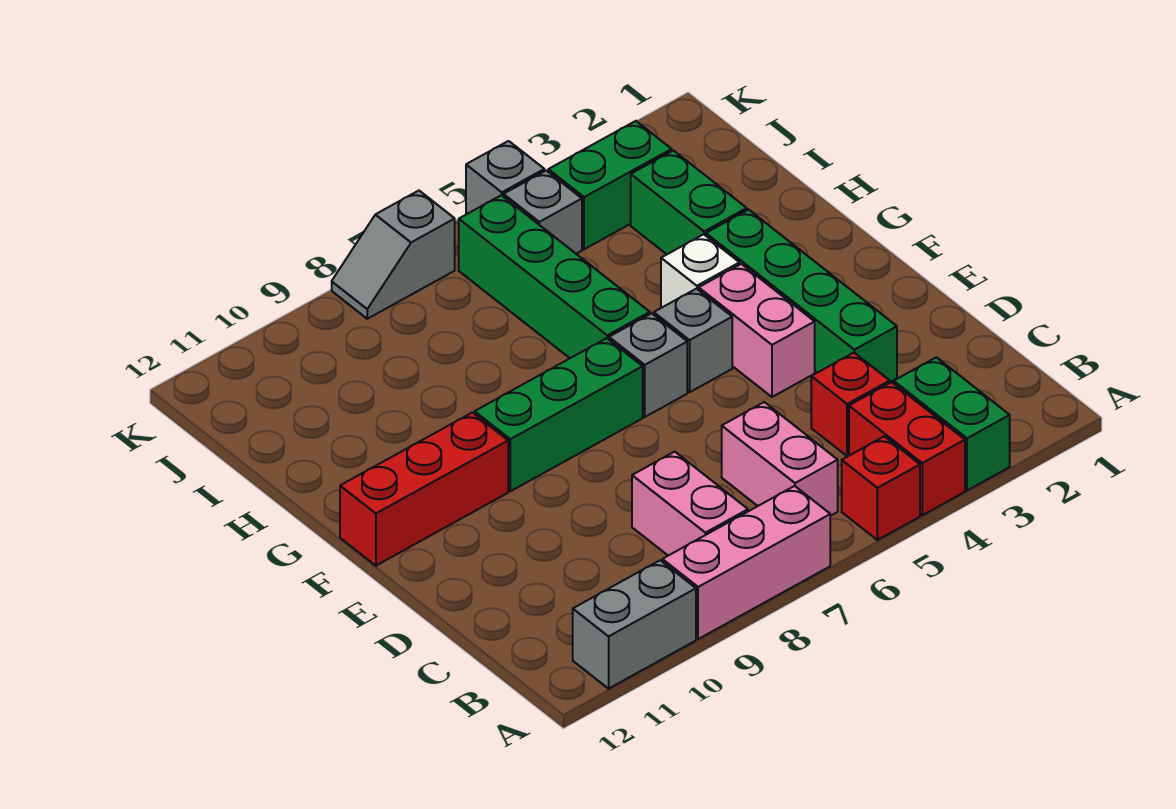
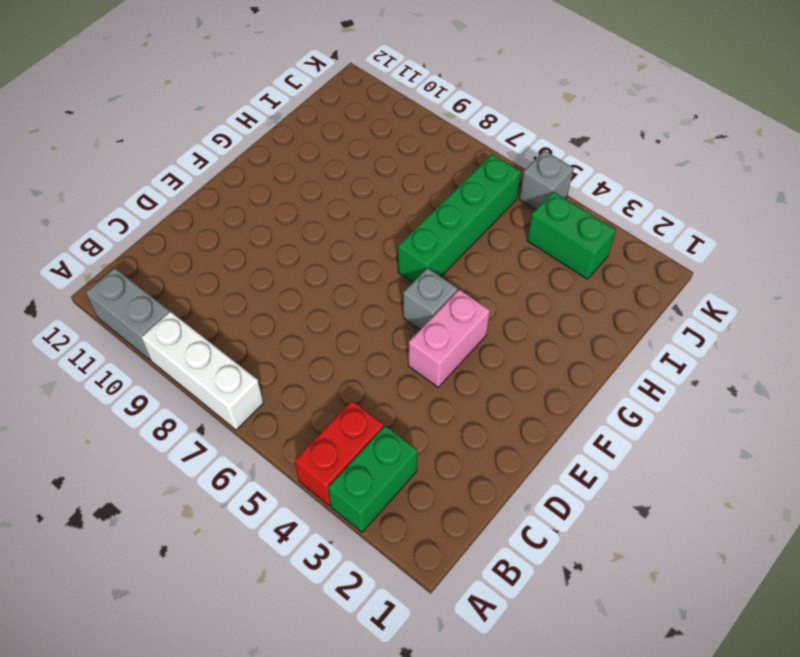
white brick A7:A9 level 1 -> pink brick A7:A9 level 1
none -> red brick A5 level 1
none -> pink brick B6:C6 level 1
none -> pink brick B8:C8 level 1

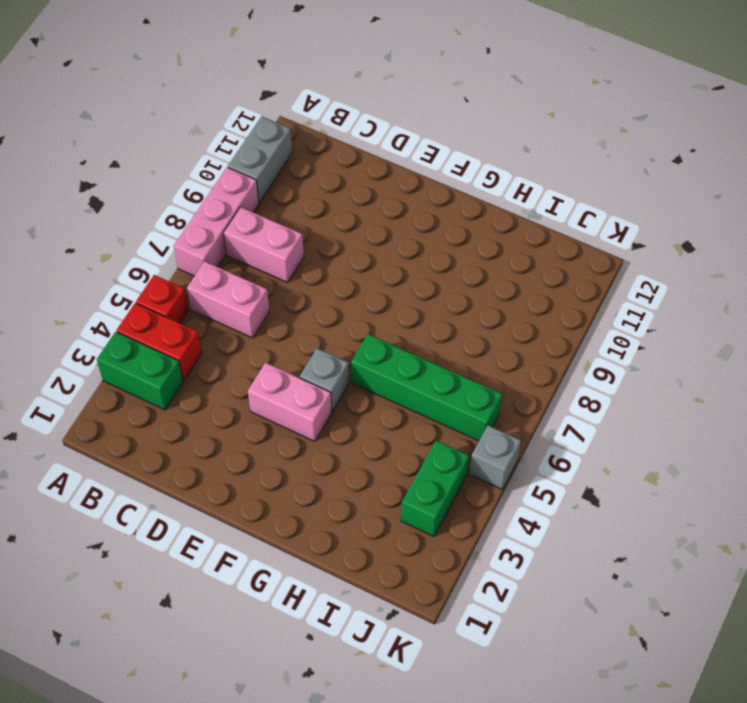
none -> red brick C4 level 1
none -> green brick D3:G3 level 1
none -> grey brick F6 level 1

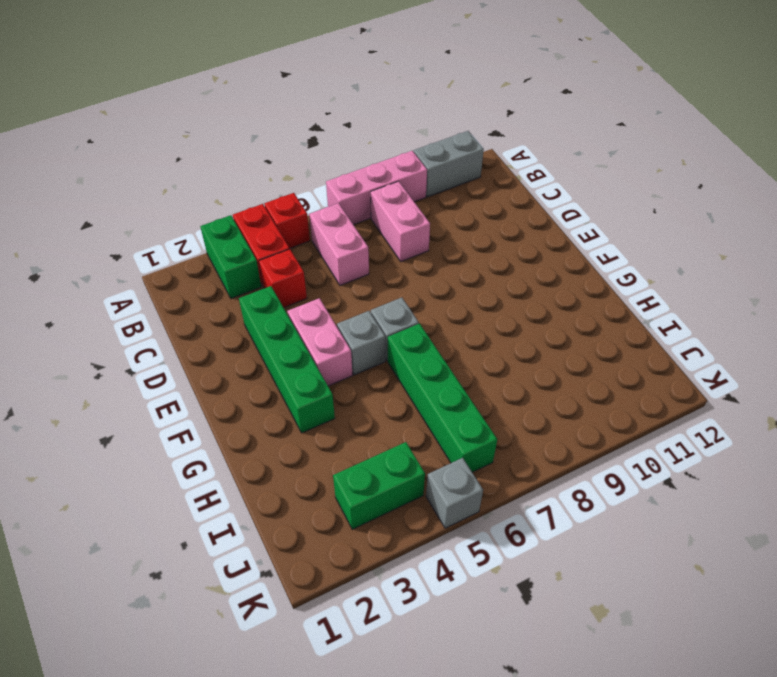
none -> green brick F7:F9 level 1
none -> red brick F10:F12 level 1
none -> white brick G4 level 1

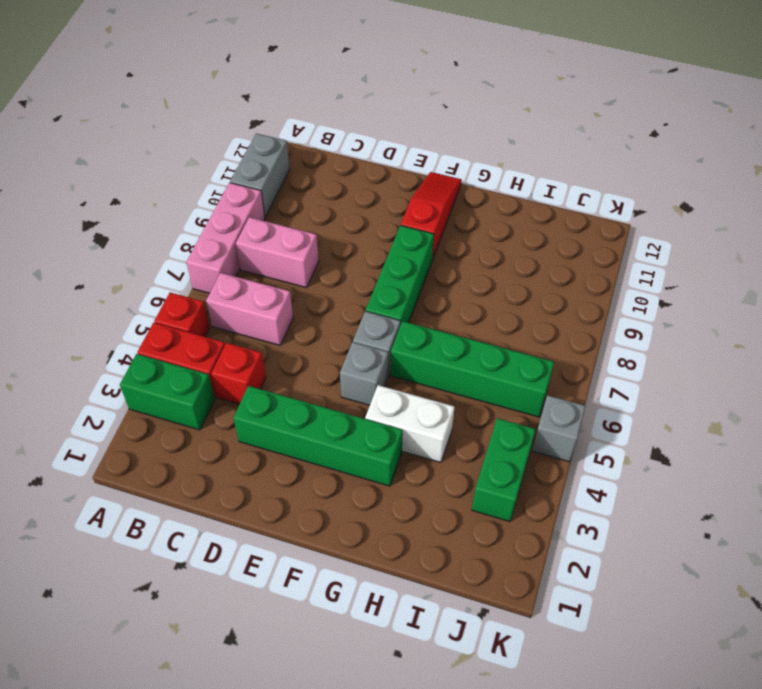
red slope F10:F12 level 1 top 10 -> red brick F10:F12 level 1
white brick G4:H4 level 1 -> white brick G4 level 1
none -> pink brick E4:F4 level 1
none -> green brick H3:I3 level 1
none -> grey brick J5 level 1

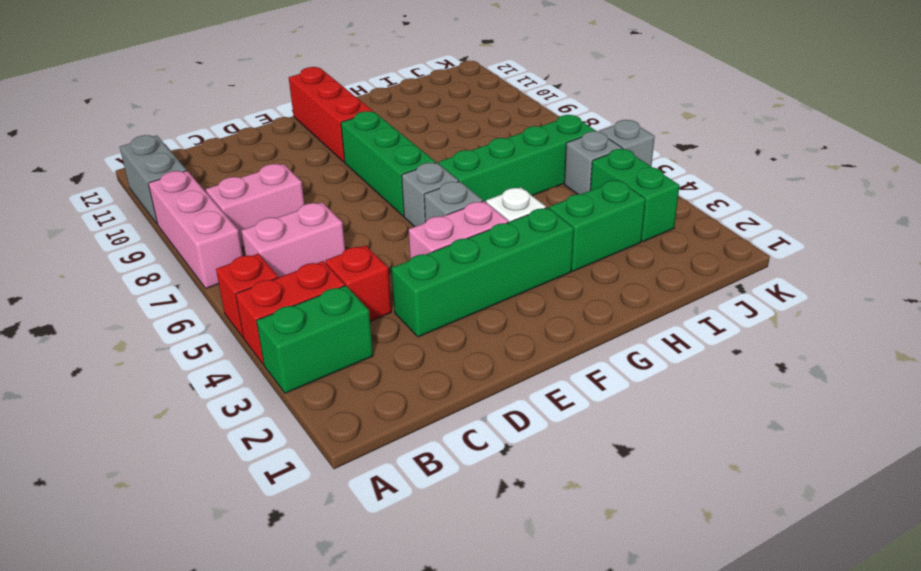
none -> grey slope K7:K8 level 1 top 7

